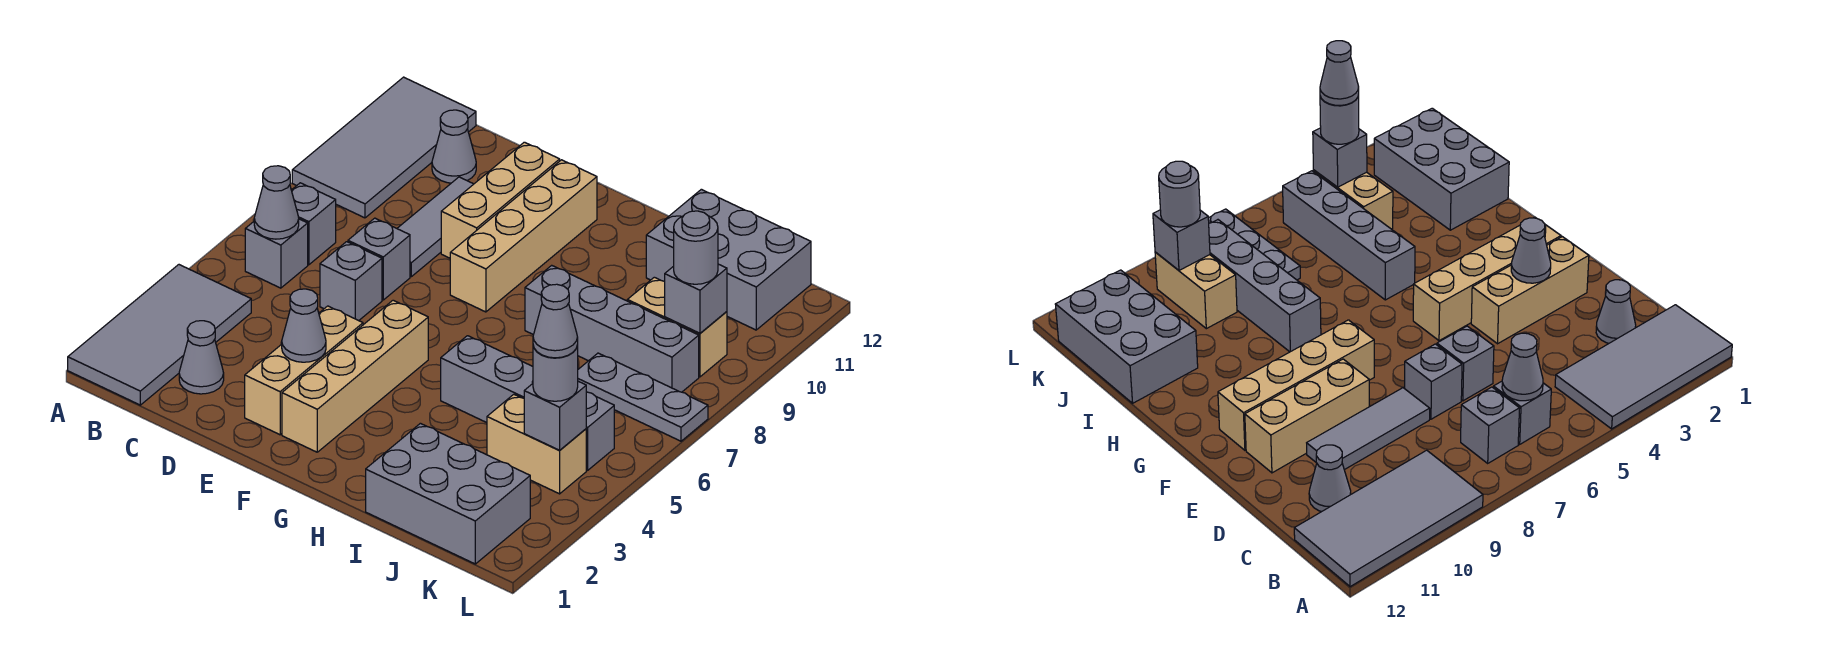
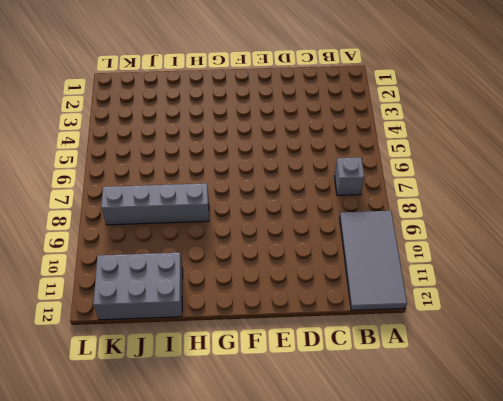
none -> grey tile A1:B4 level 1
none -> grey brick B6 level 1
none -> grey cone C2 level 1

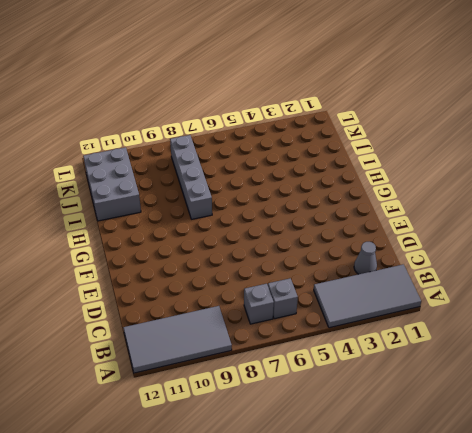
none -> grey cone C11 level 1
none -> grey brick D6 level 1
none -> grey brick D7 level 1

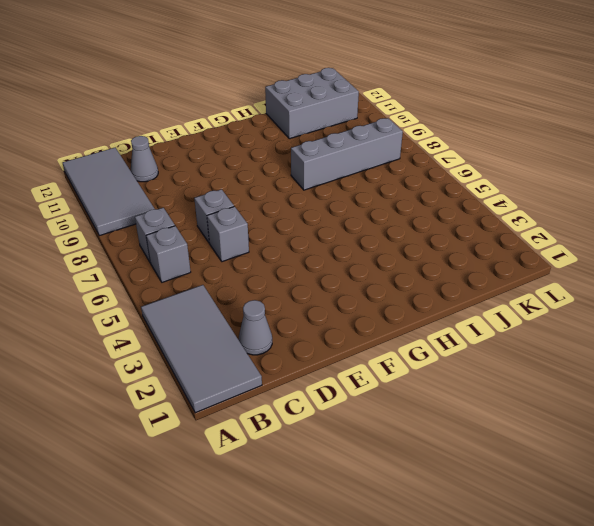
none -> grey tile D8:D10 level 1
none -> tan brick E2:E4 level 1
none -> tan brick E9:E11 level 1

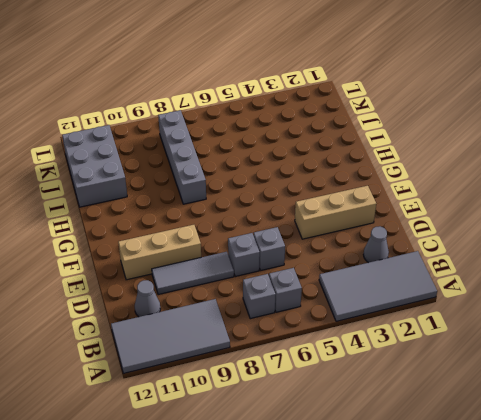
none -> tan brick F2:F5 level 1
none -> tan brick F8:F11 level 1
none -> grey brick H5:K5 level 1

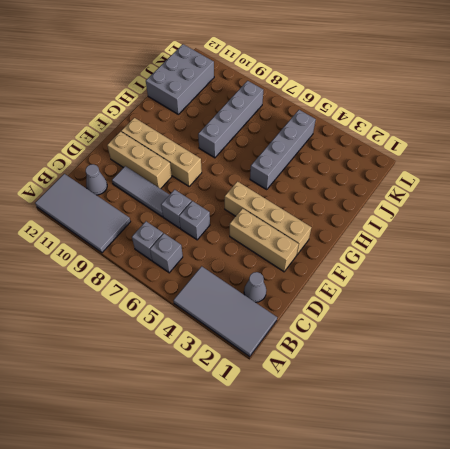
none -> grey brick I1:K2 level 1
none -> tan brick J4:K4 level 1
none -> grey plate J7:L7 level 1

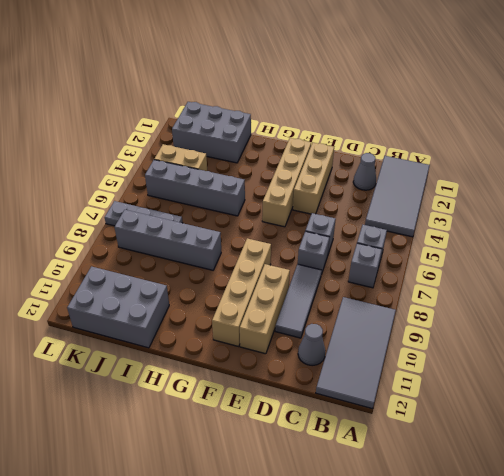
none -> tan brick J9:K9 level 1
none -> grey cone B6 level 2
none -> grey cone E3 level 2

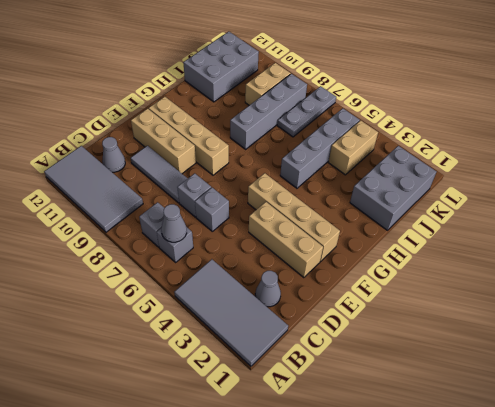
none -> grey cone E3 level 2
none -> grey brick K4 level 2
none -> grey brick K9 level 2

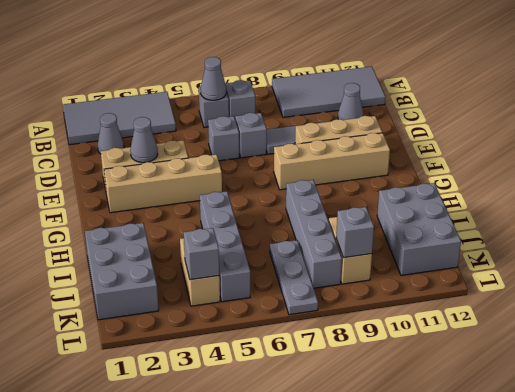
none -> grey round brick K4 level 3
none -> grey round brick K9 level 3
none -> grey cone K4 level 4

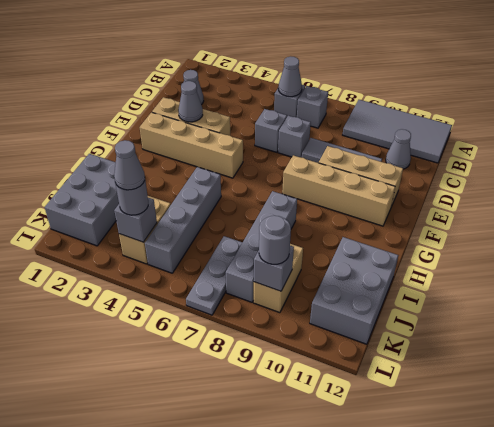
none -> grey tile A1:B4 level 1

